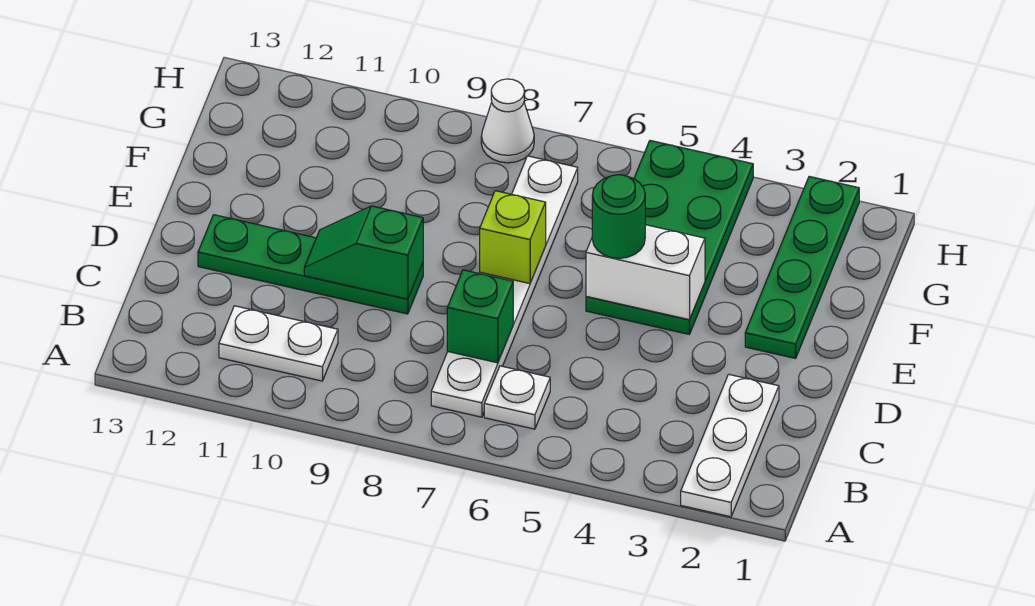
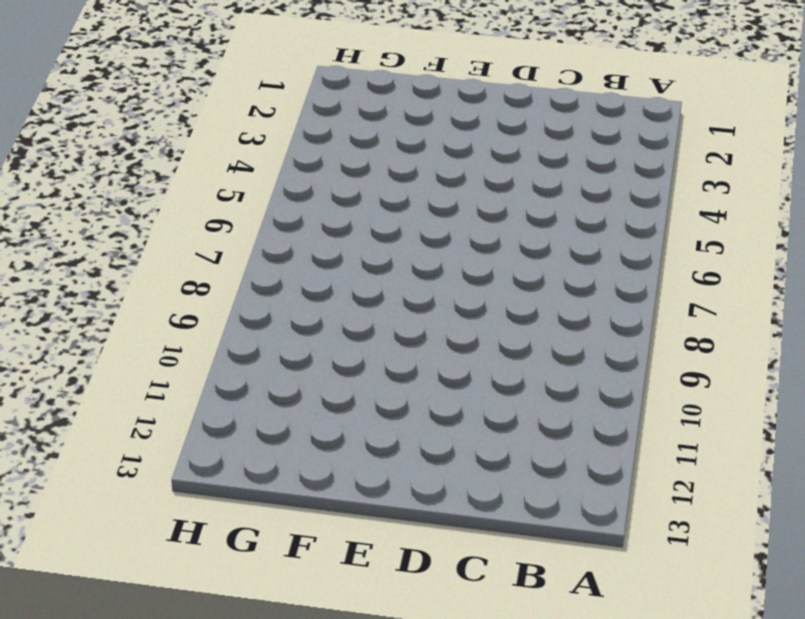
none -> white plate A2:C2 level 1
none -> white plate B6 level 1
none -> white plate B7:G7 level 1

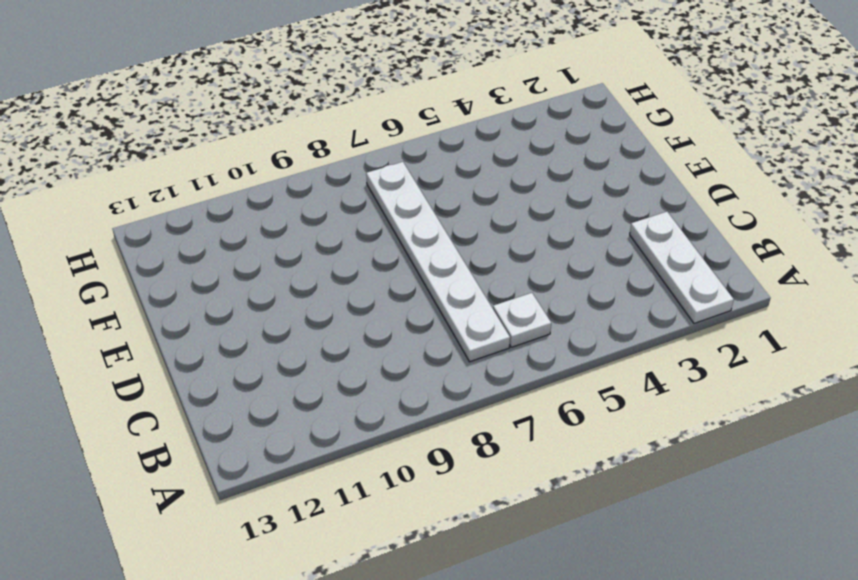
none -> white plate B10:B11 level 1
none -> green plate D9:D12 level 1
none -> green plate E2:H2 level 1

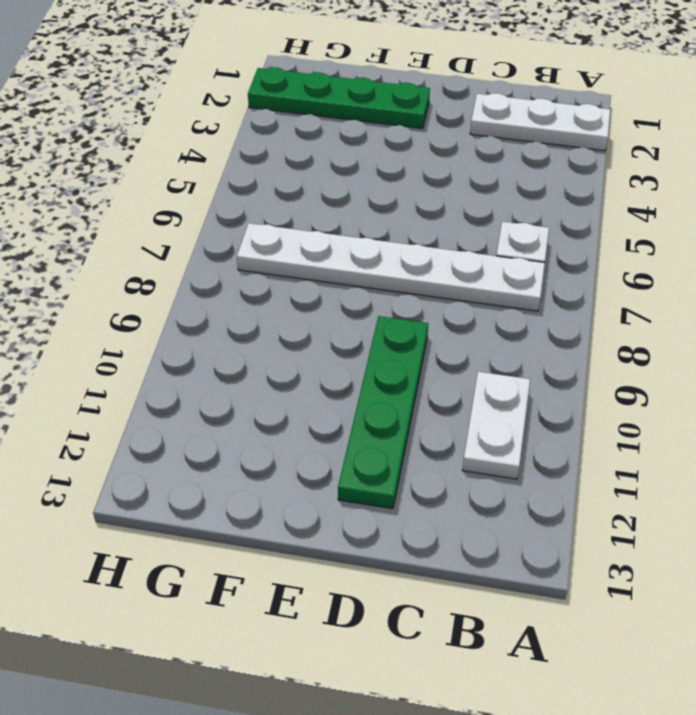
none -> green plate E4:H5 level 1
none -> white cone H8 level 1
none -> green brick C7 level 2

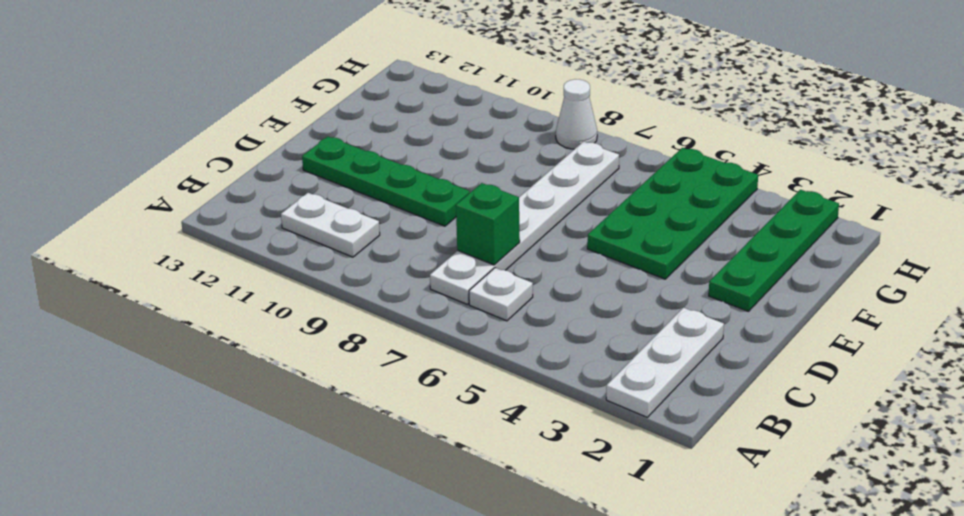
none -> green slope D9:D10 level 2 top 9
none -> white brick E4:E5 level 2
none -> lime brick E7 level 2

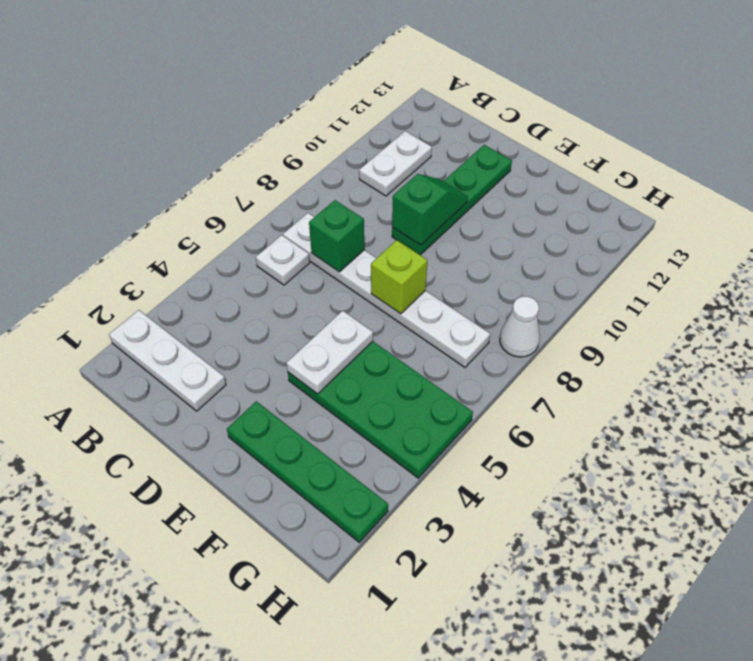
white plate E4:E5 level 2 -> white brick E4:E5 level 2
none -> green round brick E5 level 3

